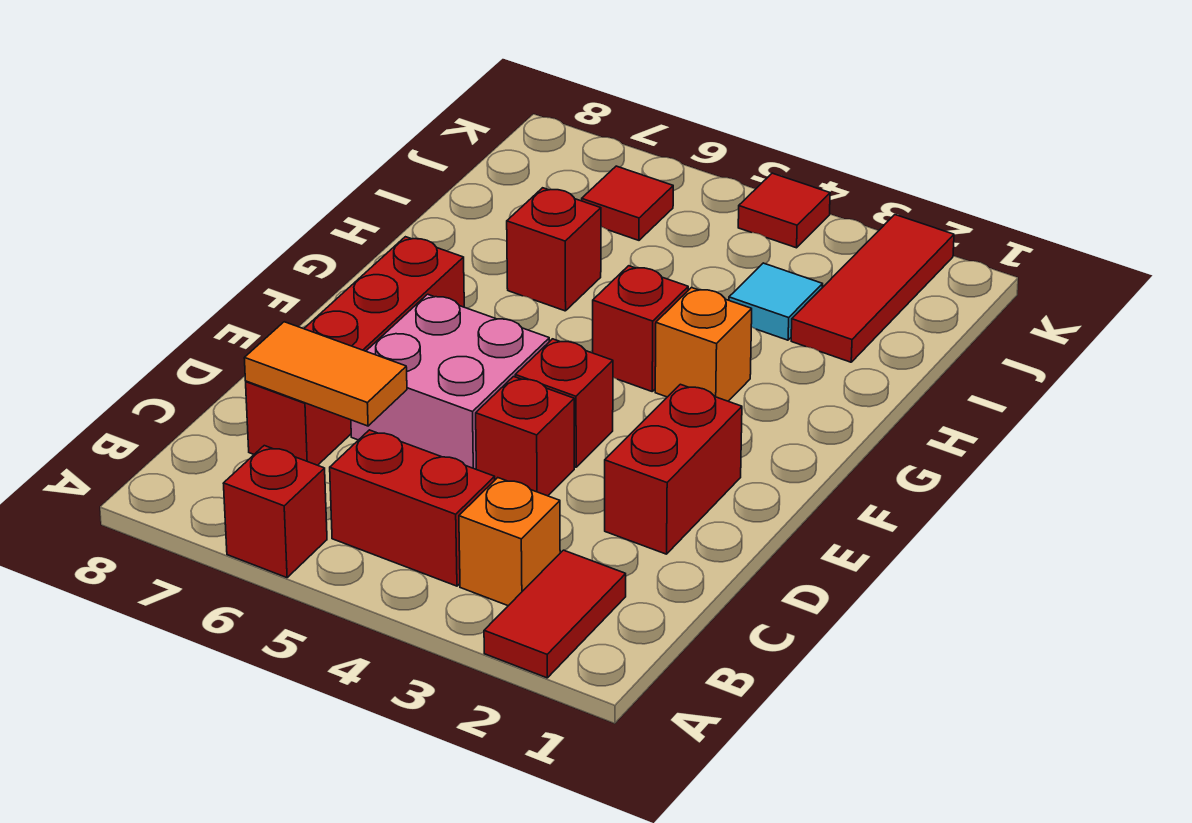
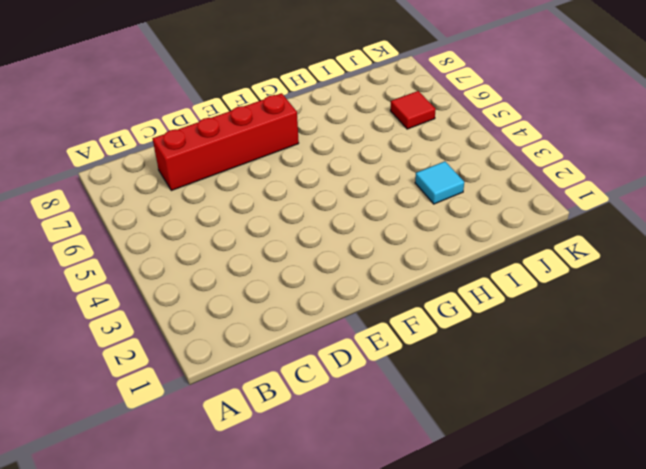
none -> red tile A2:B2 level 1
none -> red brick A6 level 1
none -> orange brick B3 level 1

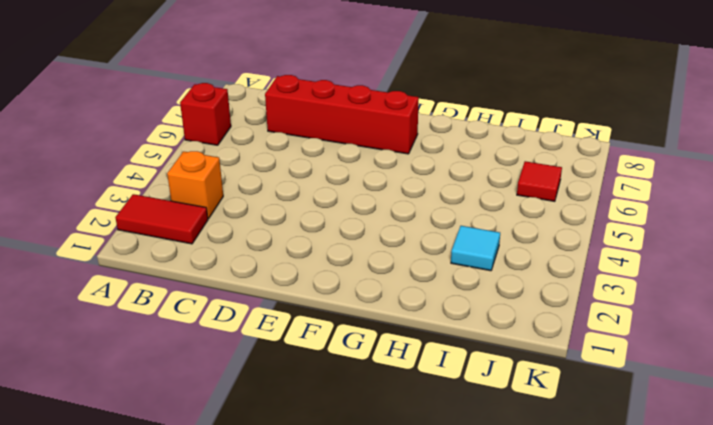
none -> red brick B4:B5 level 1
none -> red brick D2:E2 level 1
none -> red brick D4 level 1

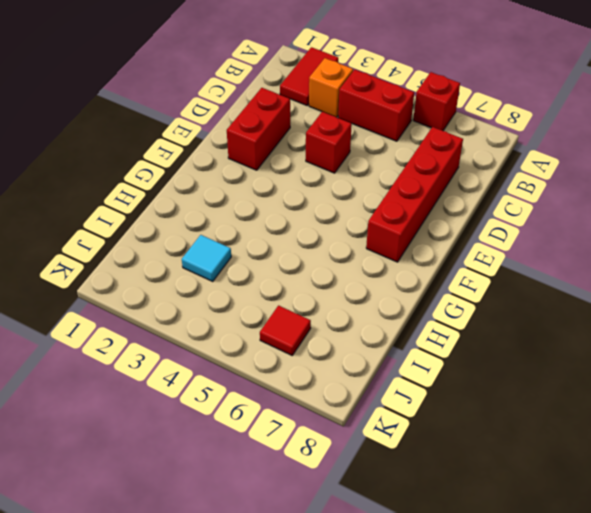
none -> pink brick D5:E6 level 1
none -> red brick E4 level 1
none -> orange brick G3 level 1

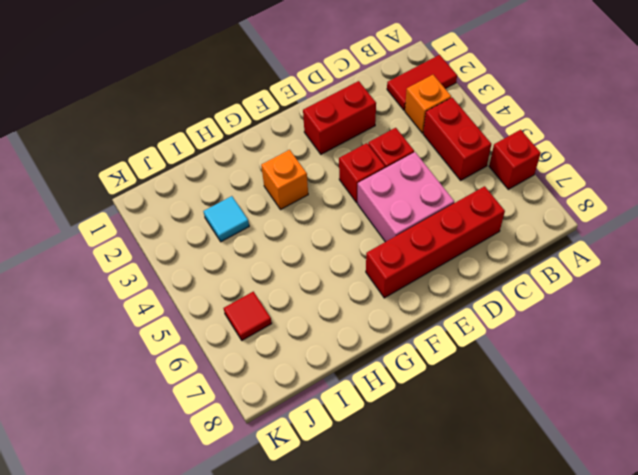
none -> red brick G4 level 1
none -> red brick H6 level 1
none -> red tile I2:K2 level 1

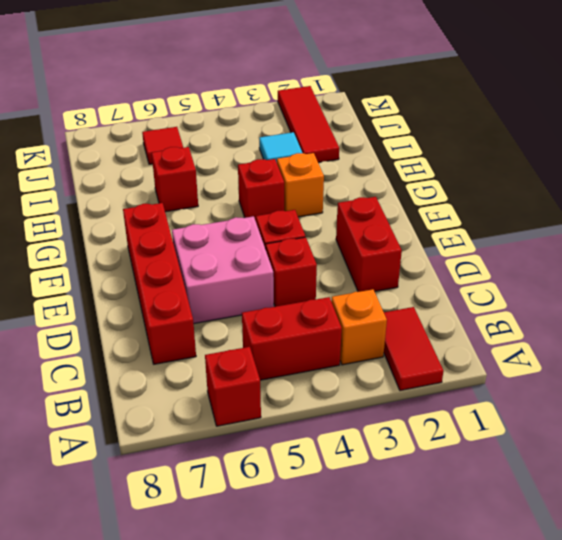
none -> red tile K4 level 1
none -> orange tile C6:C7 level 2

